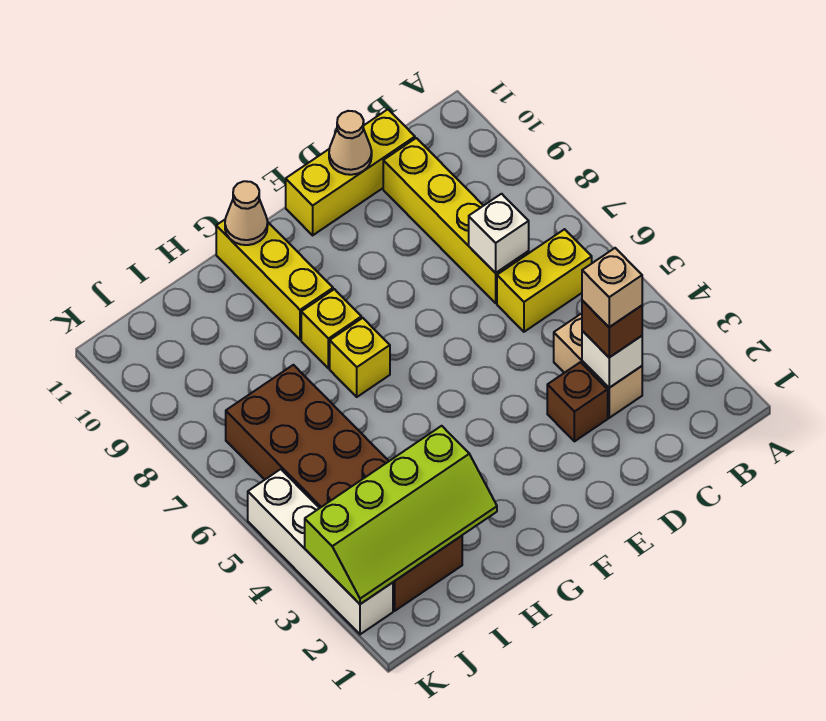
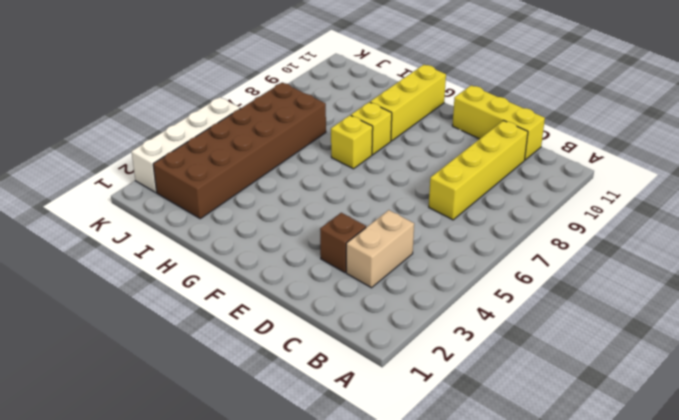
none -> yellow brick B6:C6 level 1
none -> white brick C3 level 2
none -> white brick C7 level 2

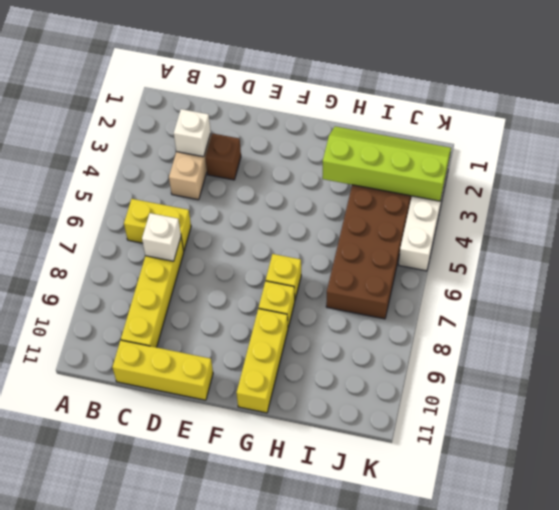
none -> tan cone D11 level 2
none -> tan cone G11 level 2
none -> brown brick C3 level 3

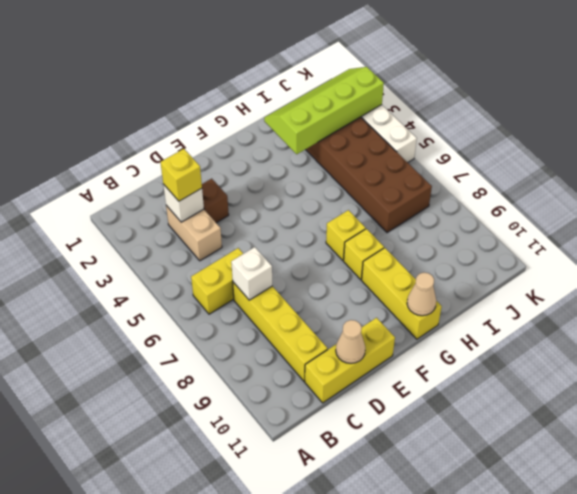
yellow brick C3 level 3 -> brown brick C3 level 3
none -> tan brick C3 level 4

